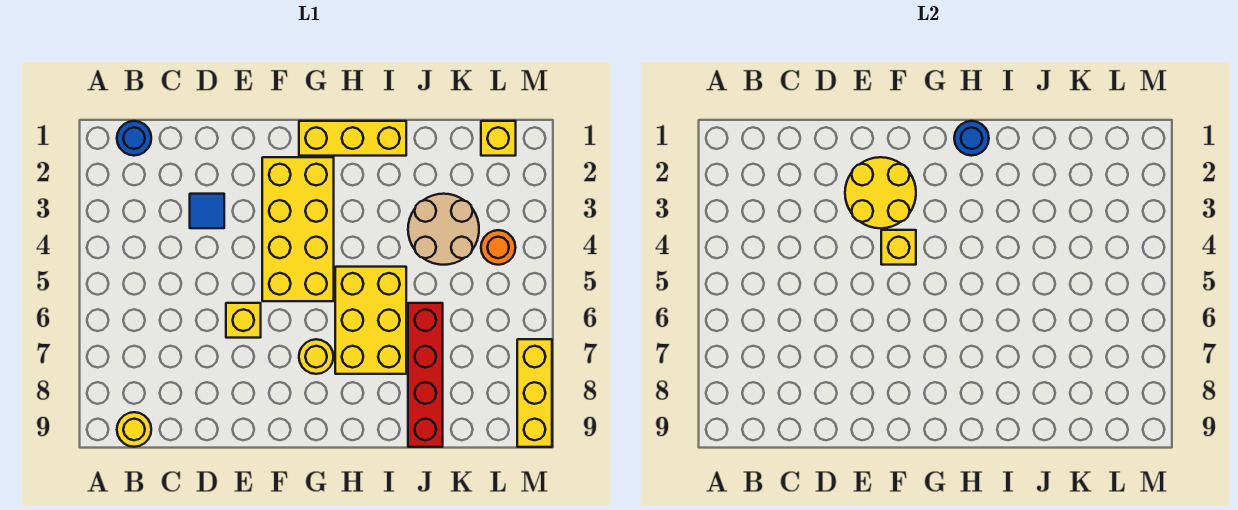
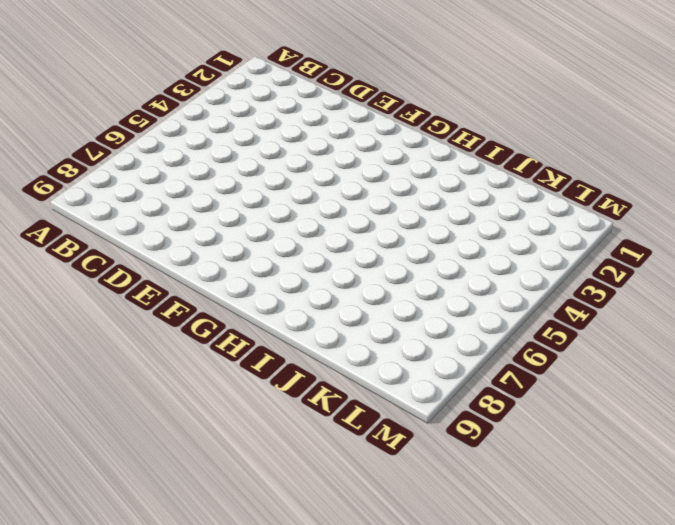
none -> blue round brick B1 level 1
none -> yellow round brick B9 level 1
none -> blue tile D3 level 1

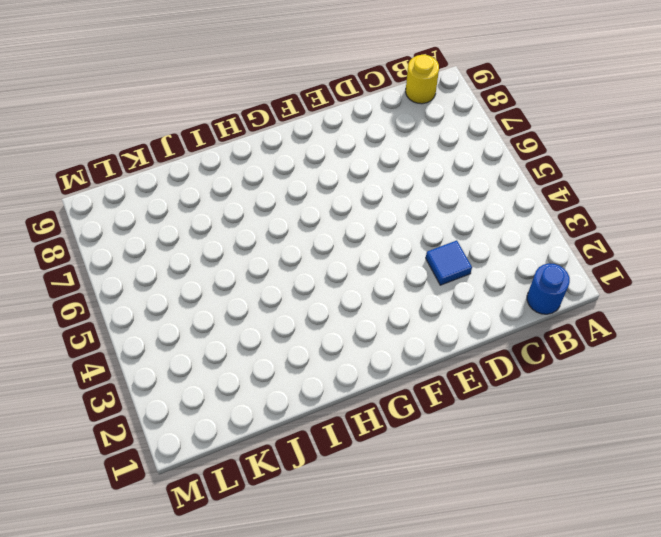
none -> yellow brick E6 level 1
none -> yellow brick F2:G5 level 1
none -> yellow brick G1:I1 level 1

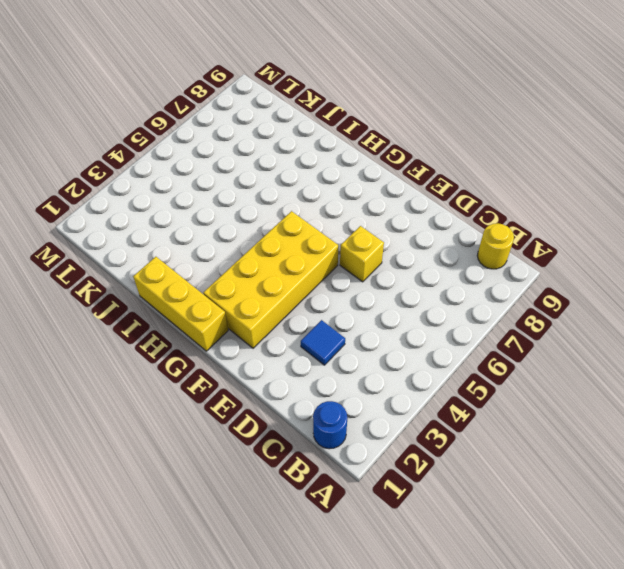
none -> yellow round brick G7 level 1
none -> yellow brick H5:I7 level 1
none -> tan round brick J3:K4 level 1

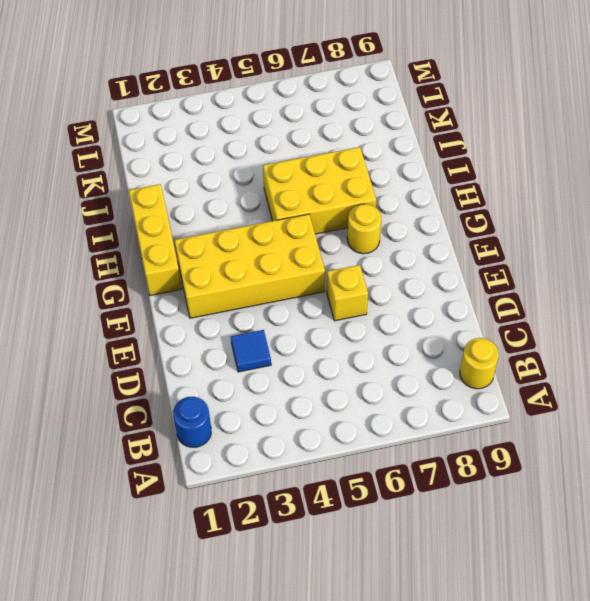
none -> tan round brick J3:K4 level 1
none -> red brick J6:J9 level 1
none -> yellow brick L1 level 1

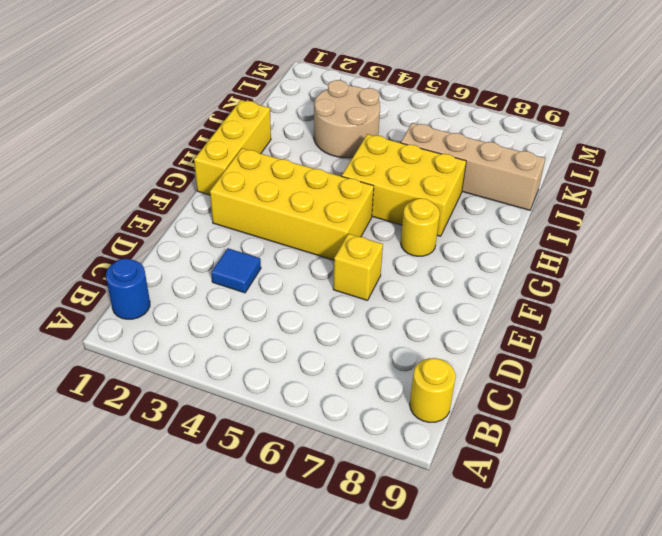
tan brick J6:J9 level 1 -> red brick J6:J9 level 1
none -> yellow brick L1 level 1
none -> orange round brick L4 level 1
none -> yellow brick M7:M9 level 1

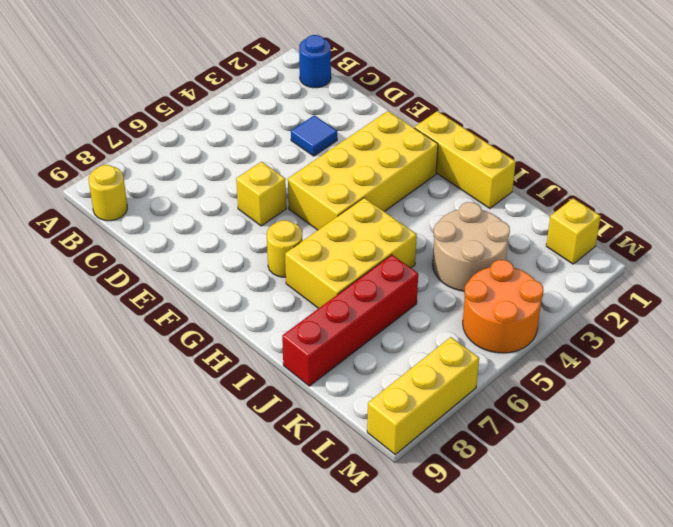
orange round brick L4:M5 level 1 -> orange round brick L4 level 1
none -> yellow round brick E2:F3 level 2
none -> yellow brick F4 level 2
none -> blue round brick H1 level 2

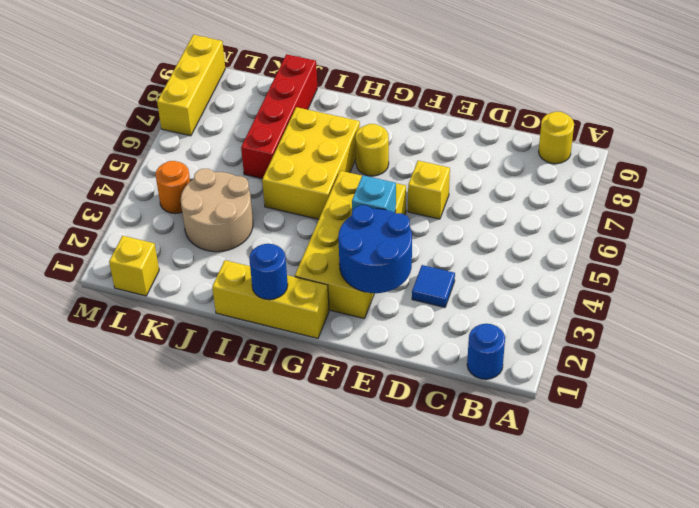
blue round brick E2:F3 level 2 -> yellow round brick E2:F3 level 2
cyan brick F4 level 2 -> yellow brick F4 level 2

